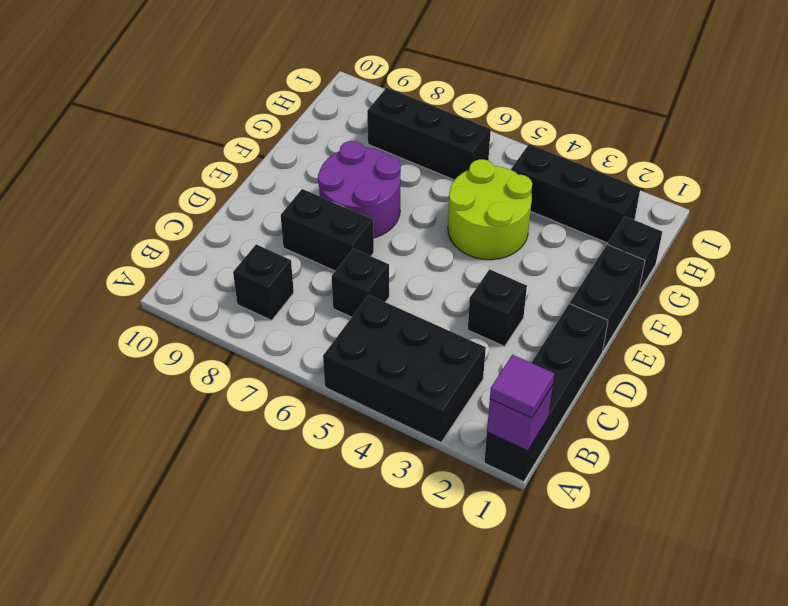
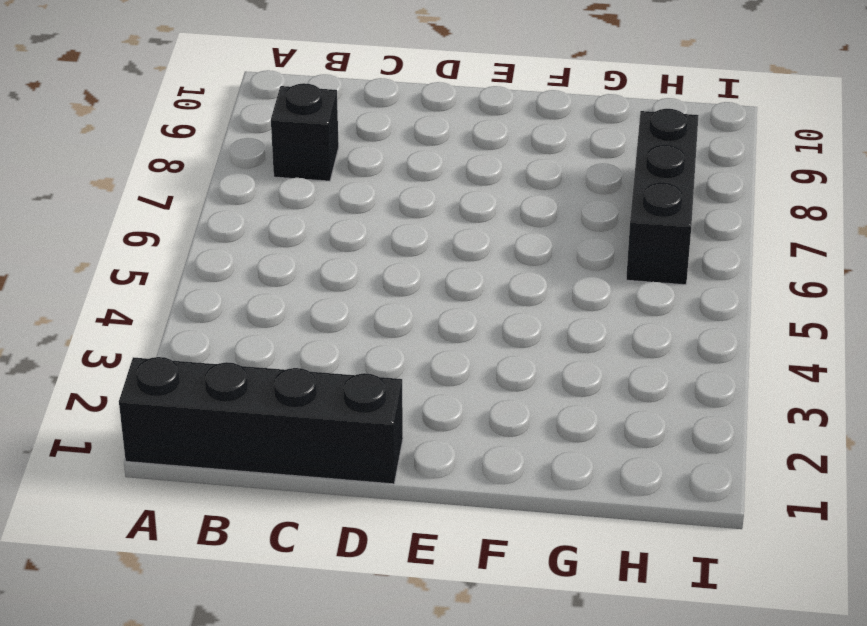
none -> black brick A3:B5 level 1
none -> black brick C6 level 1
none -> black brick D3 level 1

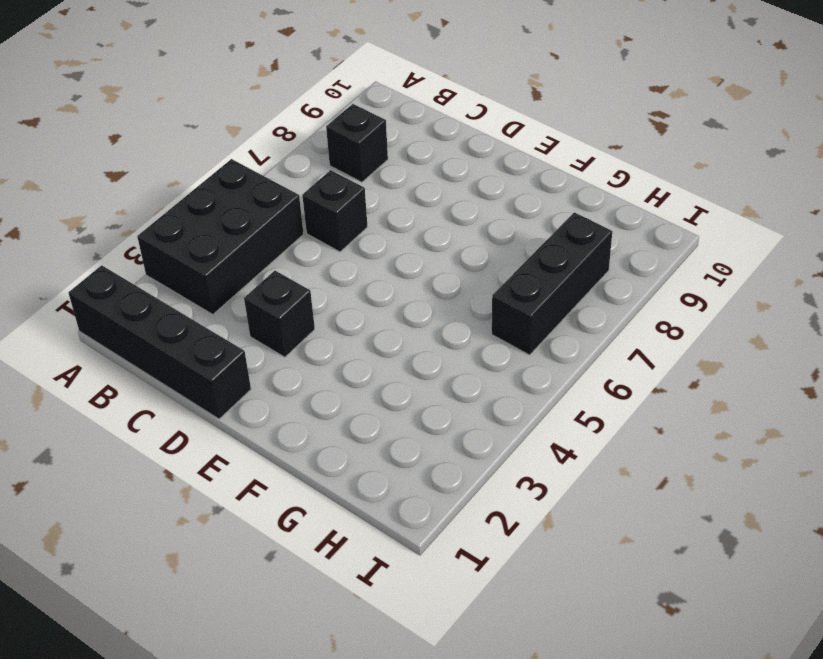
none -> black brick D7:D8 level 1
none -> black brick E1:F1 level 1
none -> purple round brick E7:F8 level 1

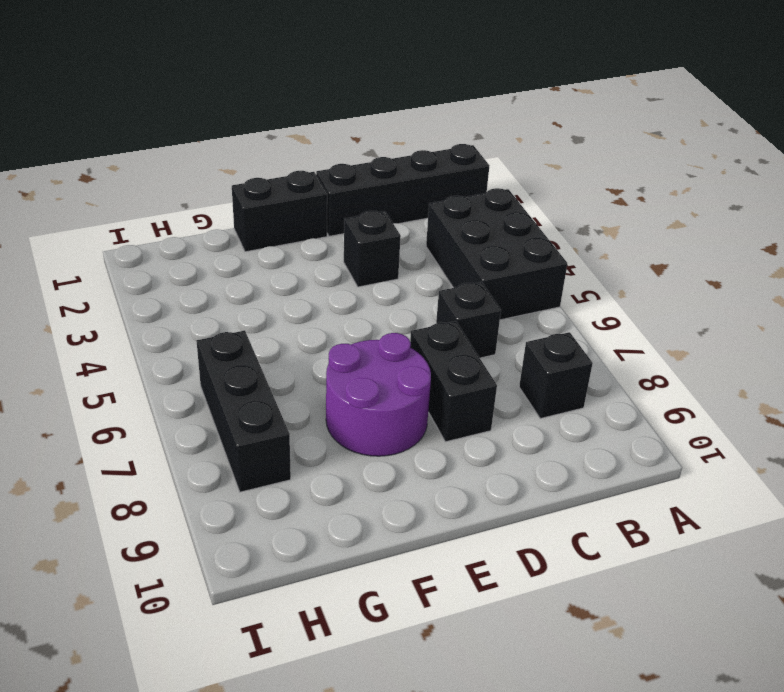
none -> lime round brick F4:G5 level 1
none -> black brick G1 level 1
none -> black brick H2:H4 level 1

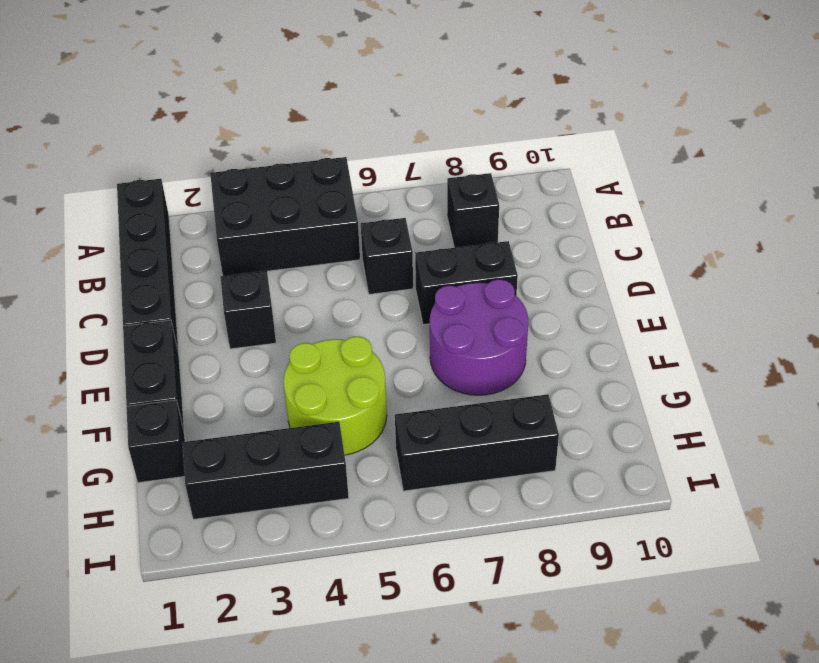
none -> purple brick A1 level 2
none -> purple tile A1 level 3

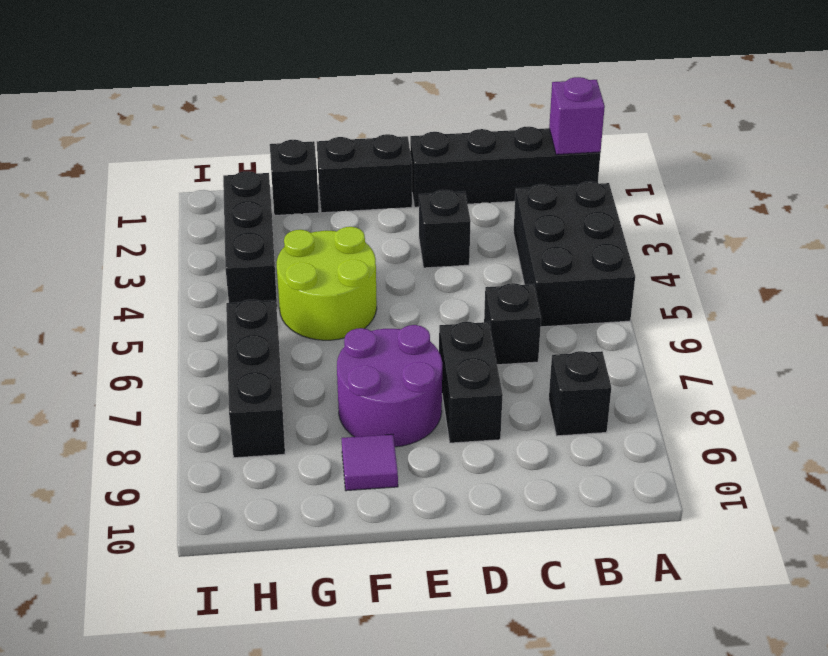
purple tile F9 level 1 -> purple tile A1 level 3

